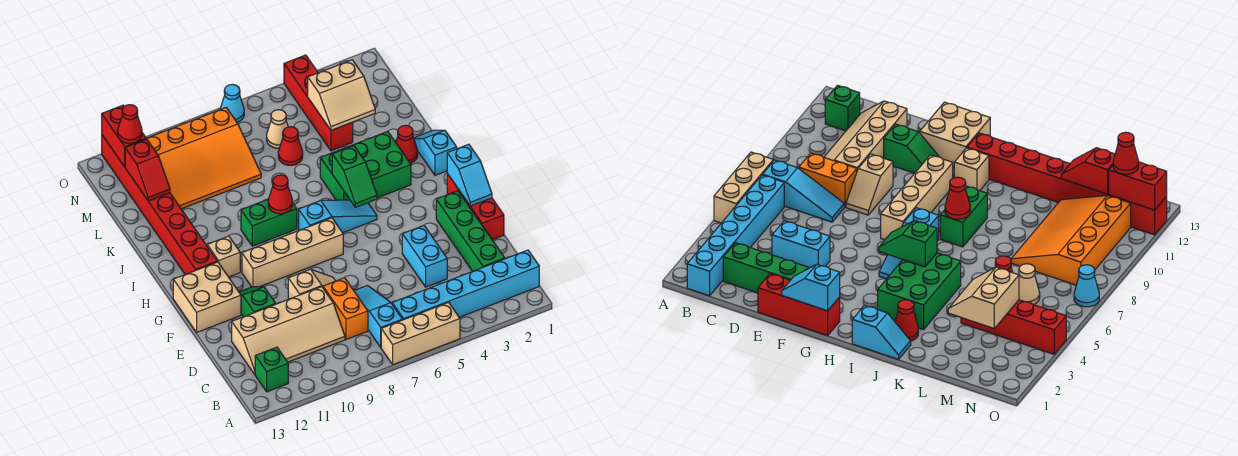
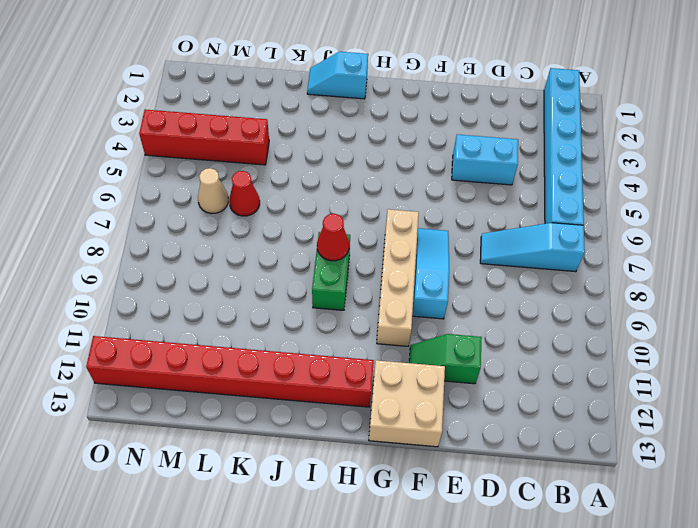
cyan slope F7:F9 level 1 top 9 -> cyan slope H5:H7 level 1 top 7
none -> tan brick A5:A7 level 1
none -> green brick B12 level 1
none -> green brick C2:F2 level 1
none -> orange brick C8:D8 level 1

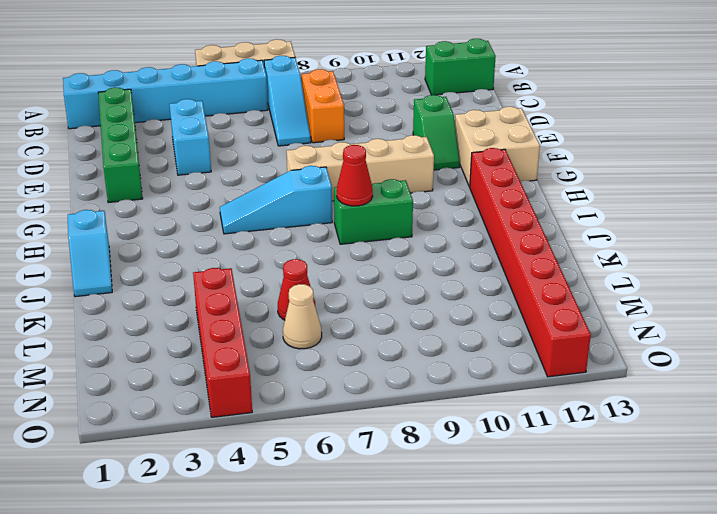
green brick B12:B13 level 1 -> green brick B12 level 1
none -> tan slope C9:D12 level 1 top D
none -> red brick E1:G1 level 1
none -> tan slope E8:E9 level 1 top 9
none -> tan brick H11 level 1

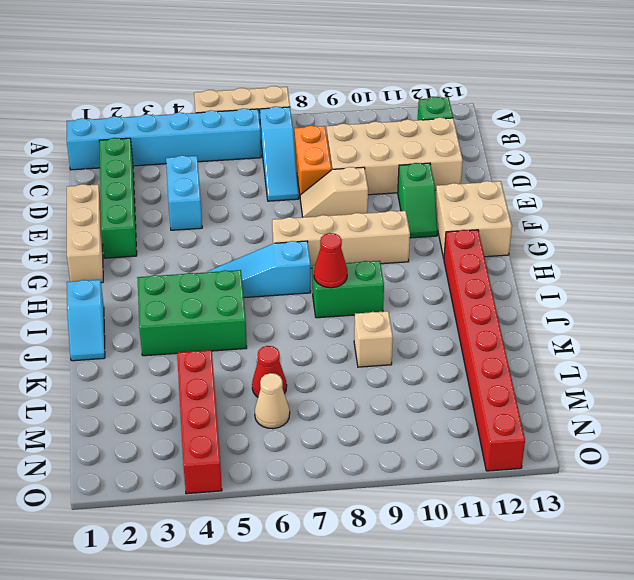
tan brick C9:D12 level 1 -> tan slope C9:D12 level 1 top D
tan brick E1:G1 level 1 -> red brick E1:G1 level 1
tan brick K9 level 1 -> tan brick H11 level 1
none -> red cone J2 level 1
none -> orange slope L8:N11 level 1 top N
none -> cyan cone O7 level 1
none -> cyan slope F1:G1 level 2 top G

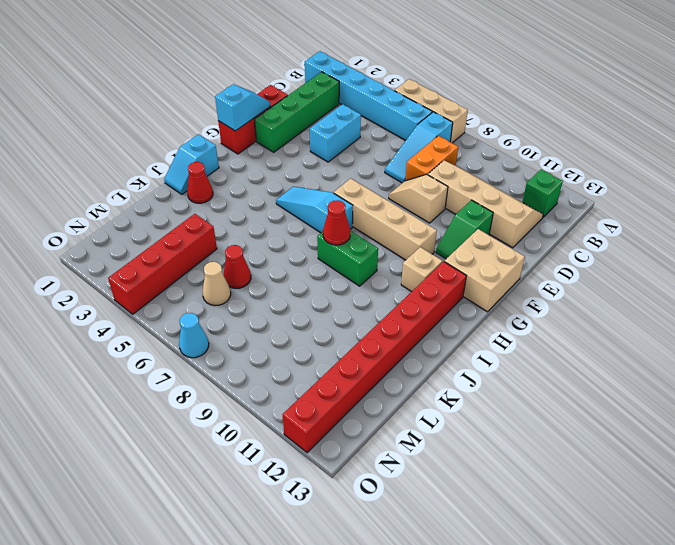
none -> green brick I3:J5 level 1
none -> orange slope L8:N11 level 1 top N
none -> green slope H5:I5 level 2 top I
none -> tan slope L3:M4 level 2 top M

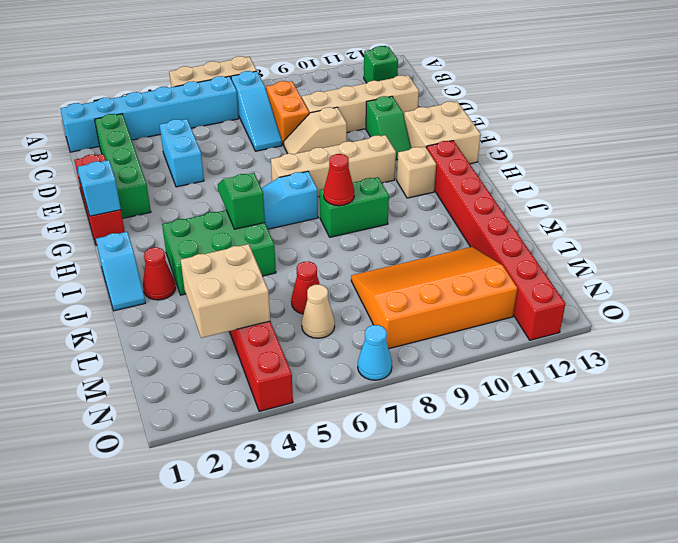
tan brick L3:M4 level 2 -> tan slope L3:M4 level 2 top M
none -> red slope L12:M12 level 2 top M
none -> red brick N12:O12 level 2
none -> red cone N12 level 3

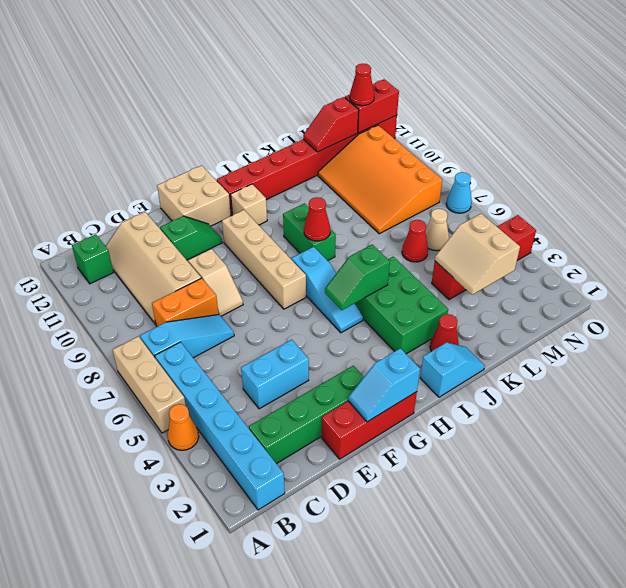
orange cone A4 level 1 -> none

